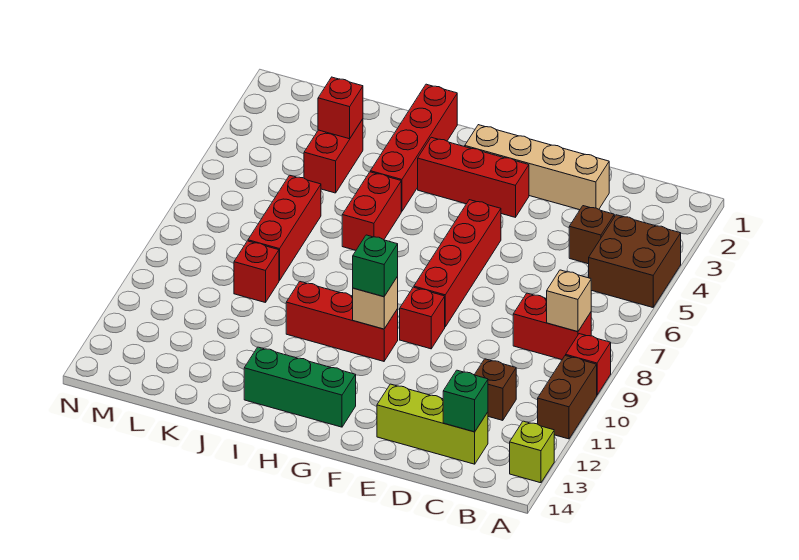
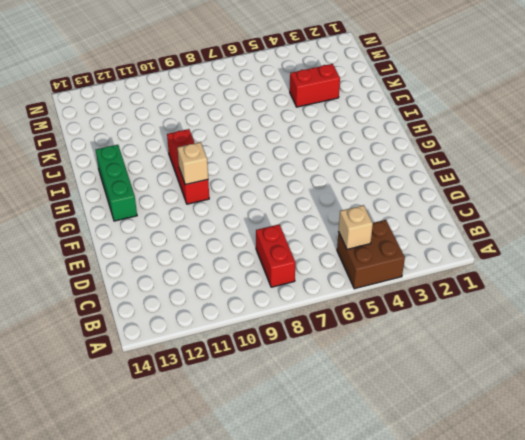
tan brick B5 level 2 -> tan brick B8 level 2
none -> red brick A9 level 1
none -> brown brick A10:A11 level 1
none -> lime brick A13 level 1

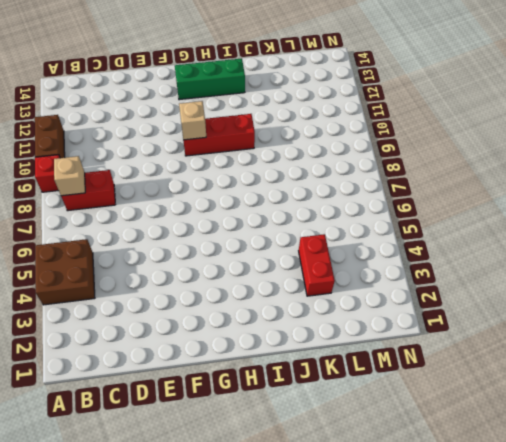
none -> lime brick A13 level 1
none -> brown brick C4 level 1
none -> brown brick C11 level 1

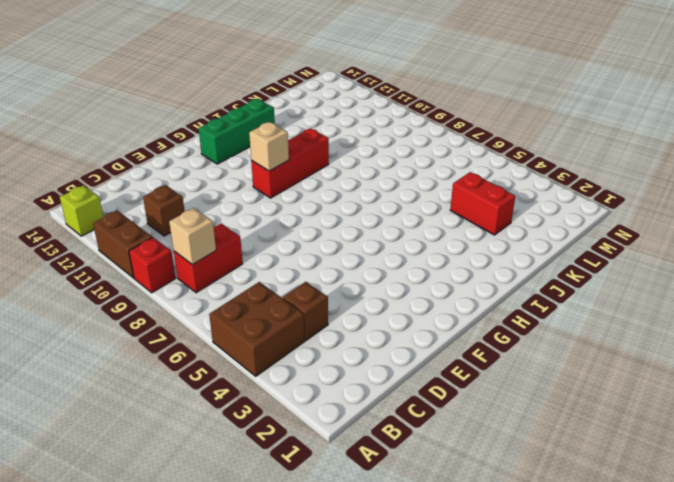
none -> lime brick C13:E13 level 1
none -> tan brick D2:G2 level 1
none -> red brick F3:H3 level 1

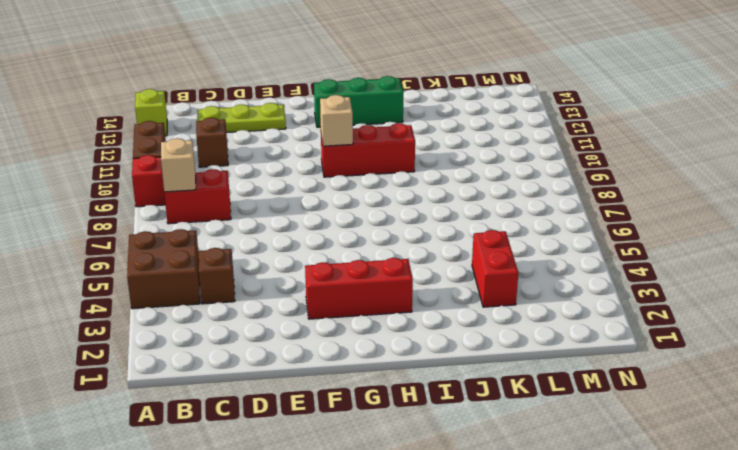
lime plate C13:E13 level 1 -> lime brick C13:E13 level 1
none -> tan brick D2:G2 level 1
none -> red brick F5:F8 level 1
none -> red brick F9 level 1

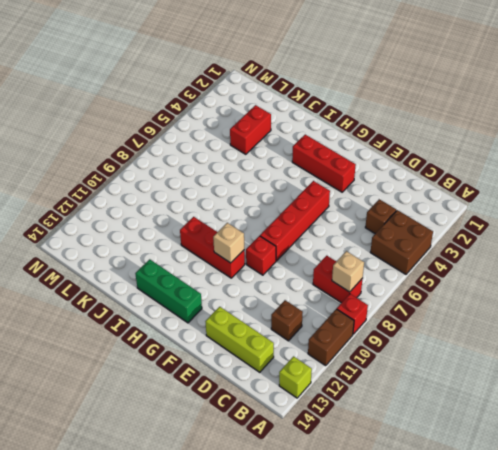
none -> tan brick D2:G2 level 1
none -> red brick I1:I4 level 1
none -> red brick I5:I6 level 1

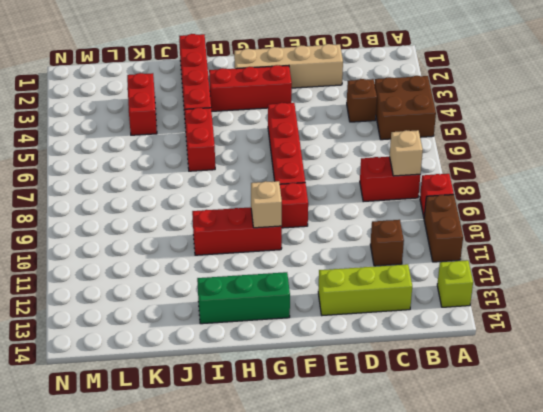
none -> red brick K6:K8 level 1
none -> red brick K9 level 1
none -> green brick C13 level 2

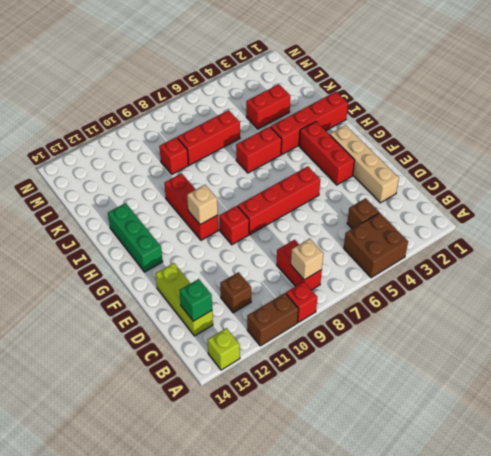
none -> red brick K3 level 2
none -> green brick G10 level 3

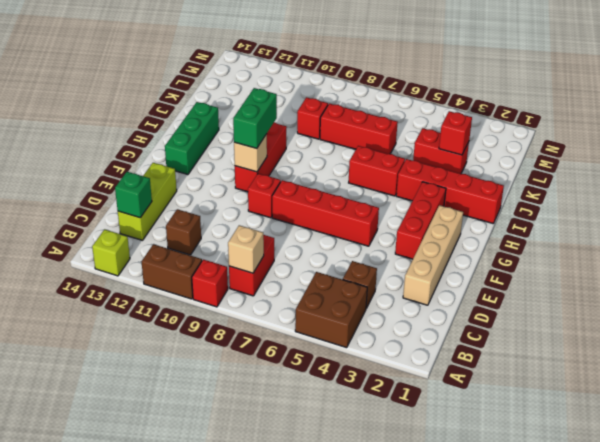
green brick G10:H10 level 3 -> green brick G10 level 3

